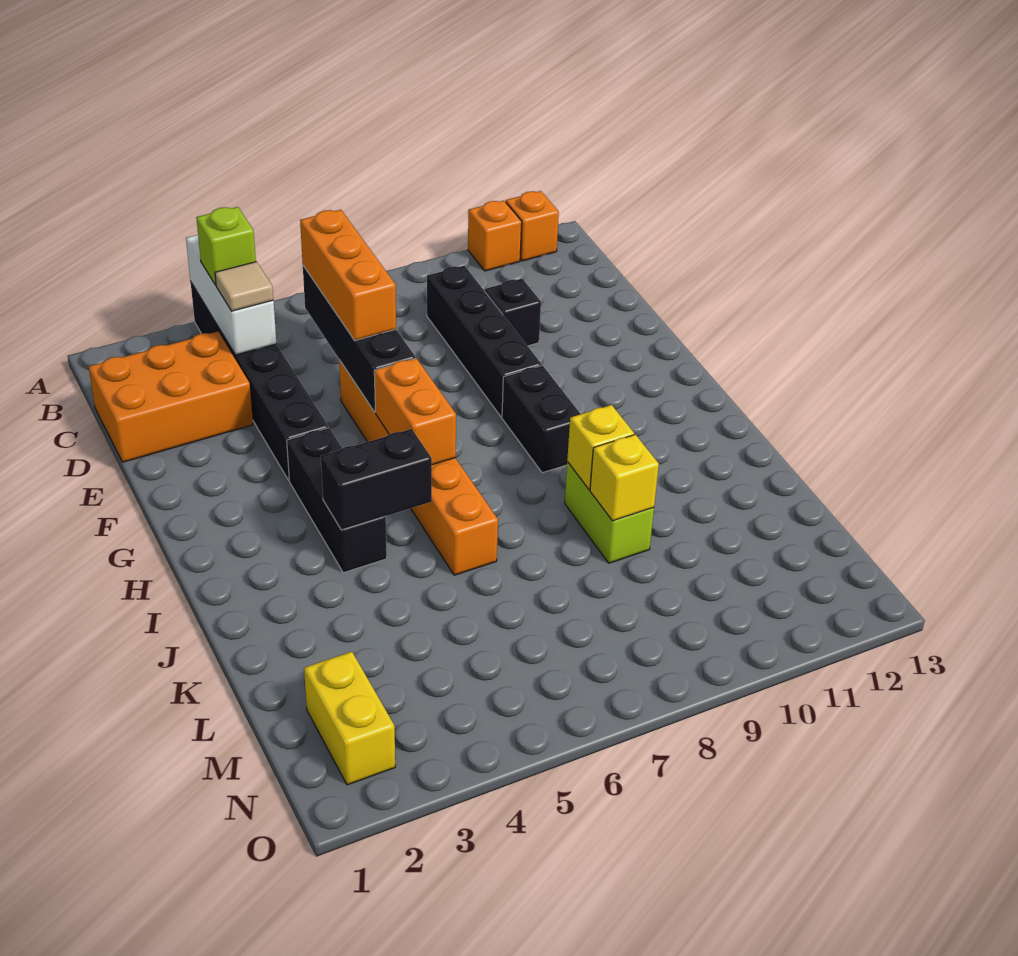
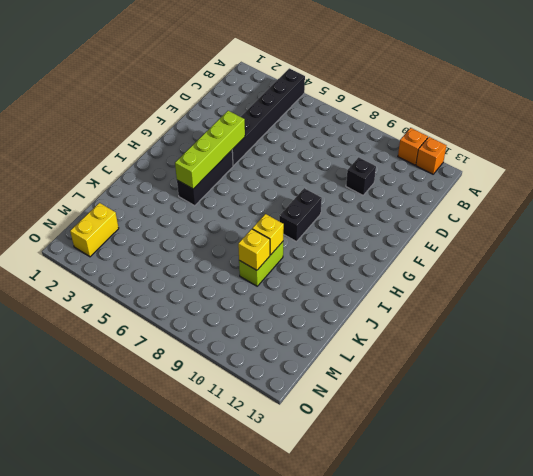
lime brick F4:I4 level 2 -> black brick I4:I5 level 2
none -> orange brick C1:D3 level 1
none -> black brick C9:F9 level 1
none -> orange brick E6:J6 level 1

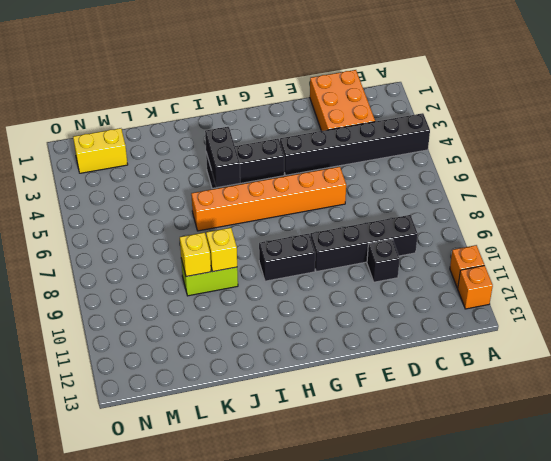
none -> white brick A4:C4 level 2
none -> black brick C6:F6 level 2
none -> orange brick G6:H6 level 2

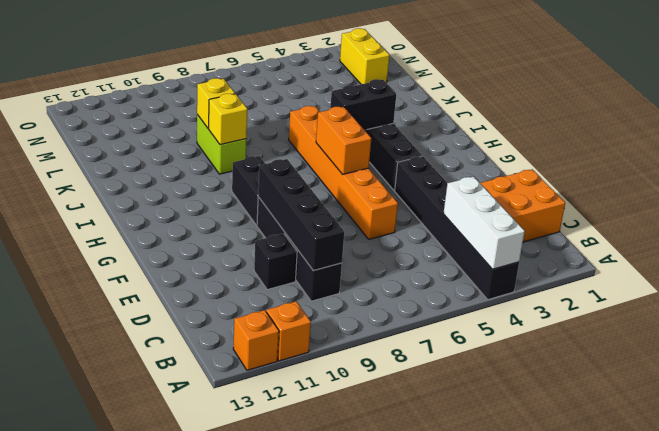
black brick C9:F9 level 2 -> black brick C6:F6 level 2
none -> lime brick B4 level 3
none -> tan tile C4 level 3
none -> orange brick C6:E6 level 3

